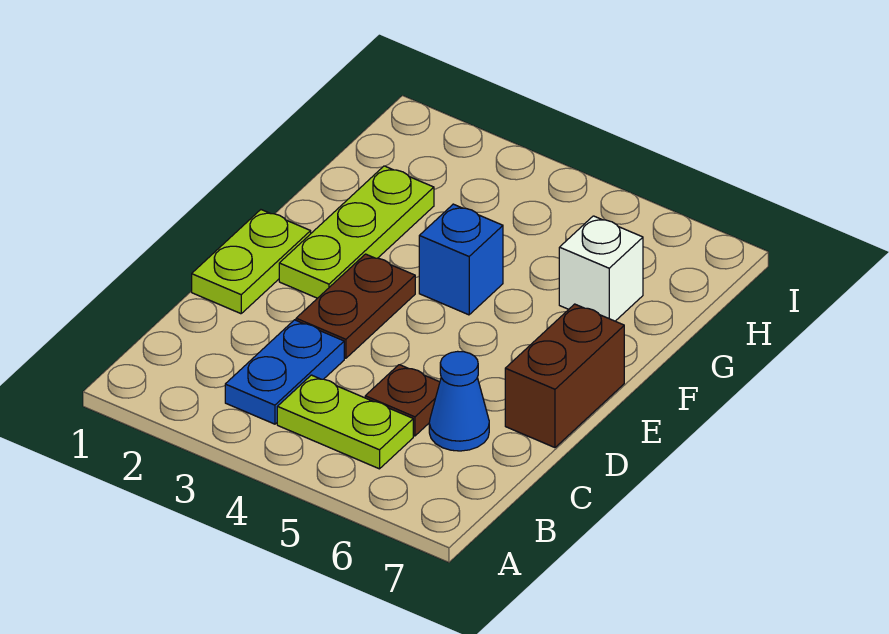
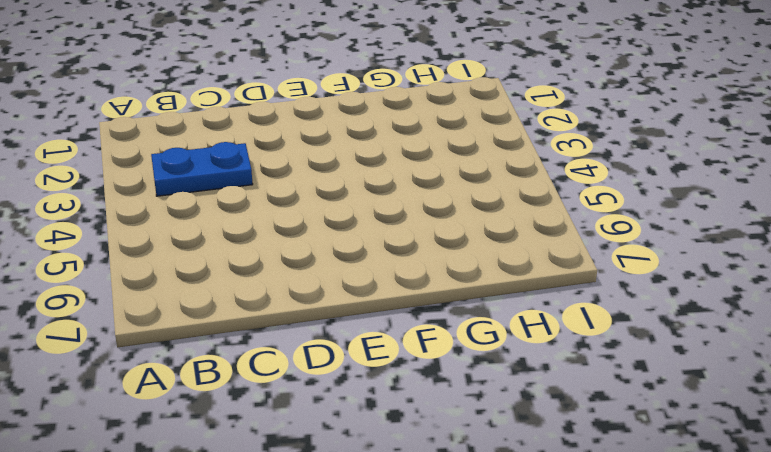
none -> lime plate B4:B5 level 1
none -> brown plate C5 level 1

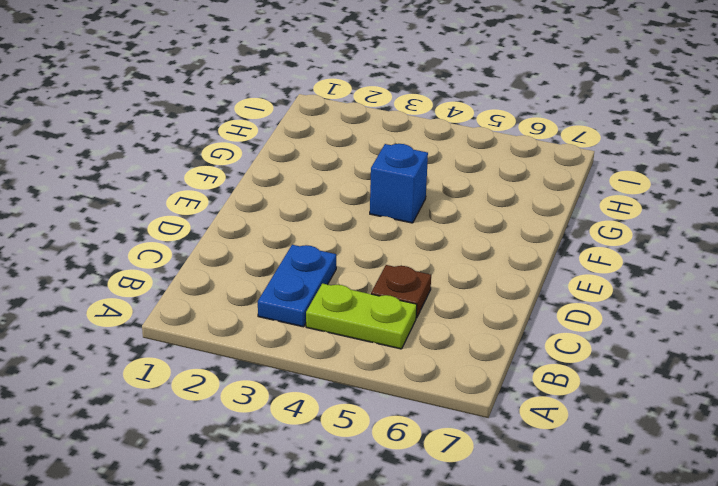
none -> blue cone C6 level 1
none -> lime plate D1:E1 level 1

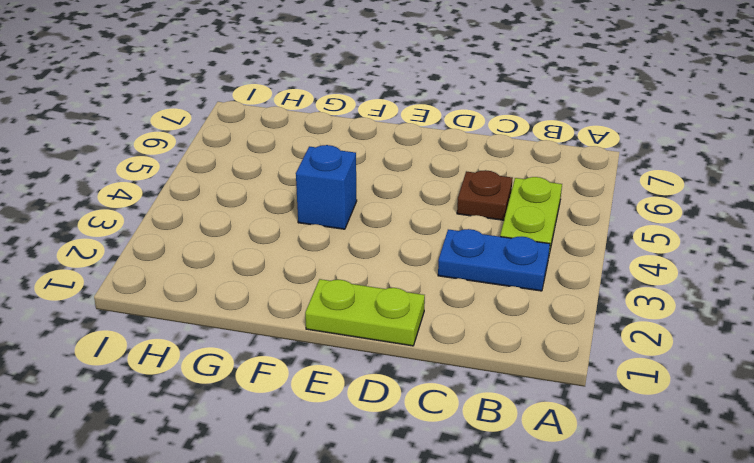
none -> blue cone C6 level 1
none -> brown plate D3:E3 level 1

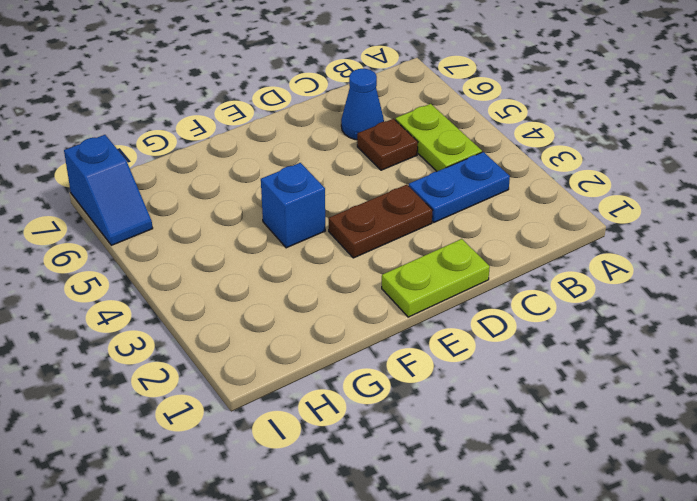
blue slope I6:I7 level 1 top 7 -> none
none -> brown brick D7:E7 level 1
none -> lime plate E2:G2 level 1

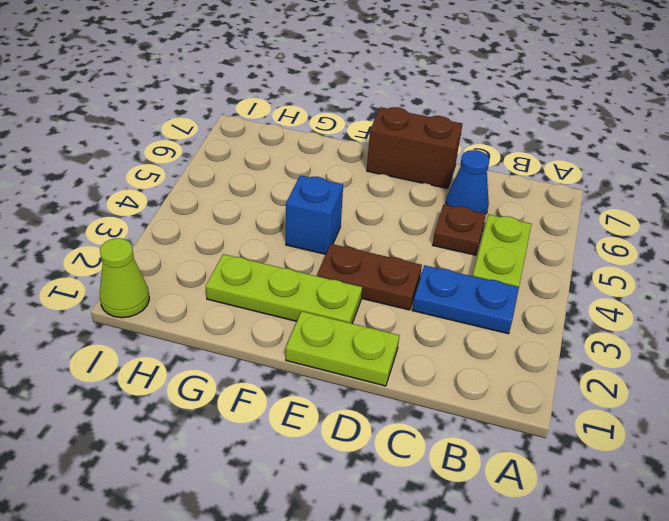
lime cone I1 level 1 -> none
none -> white brick G6 level 1

